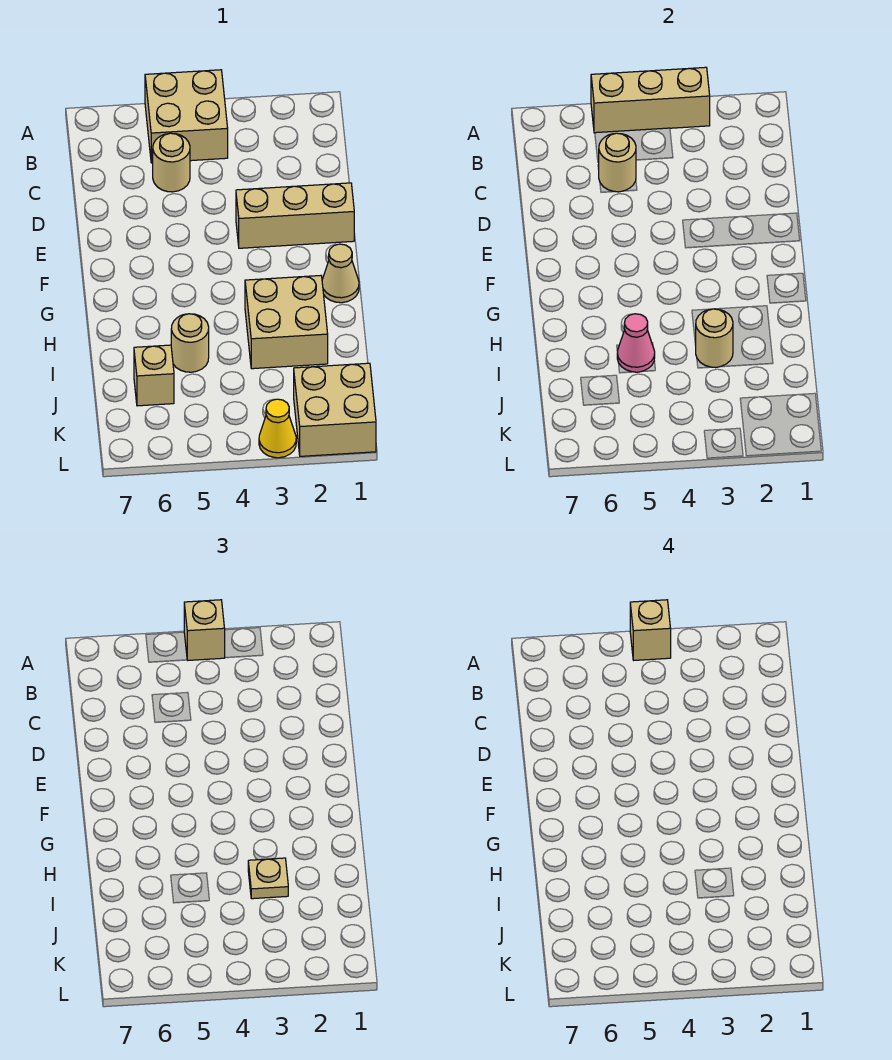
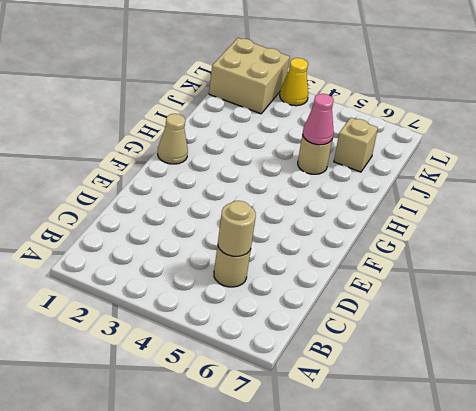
none -> tan brick A4:B5 level 1
none -> tan brick E1:E3 level 1
none -> tan brick H2:I3 level 1

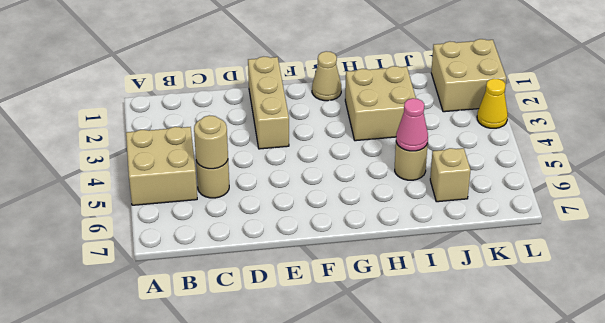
none -> tan brick A3:A5 level 2
none -> tan round brick I3 level 2
none -> tan brick A4 level 3

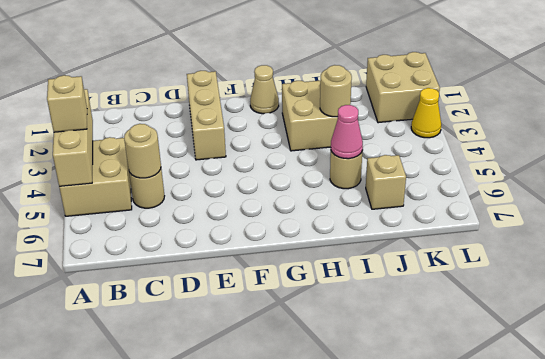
none -> tan plate I3 level 3
none -> tan brick A4 level 4

